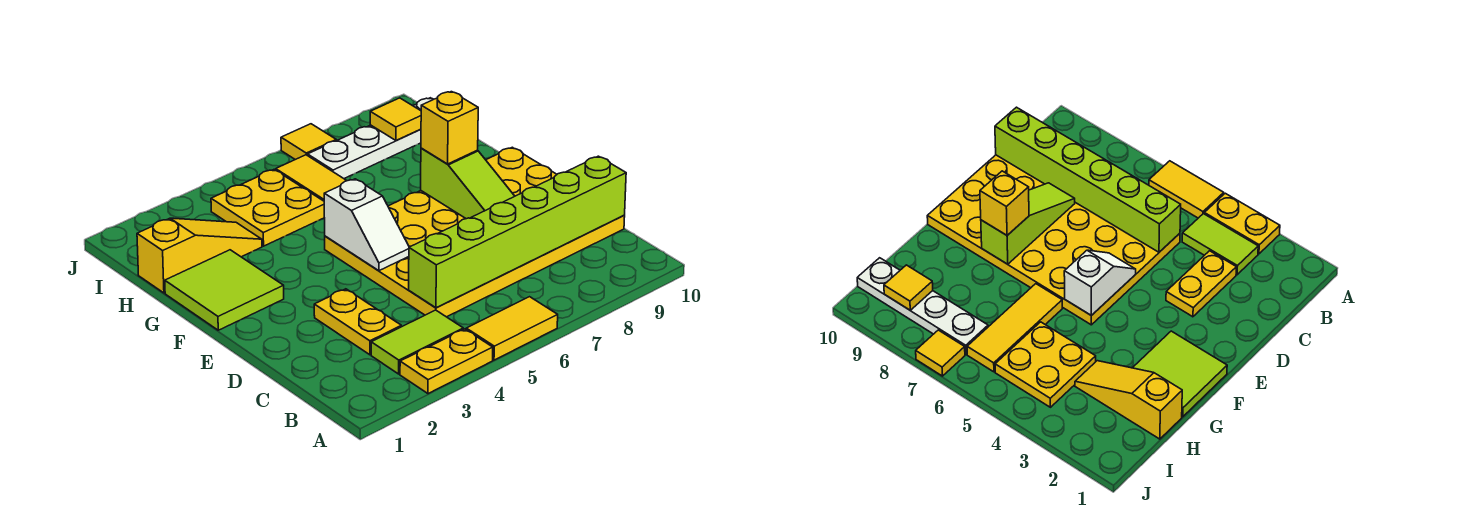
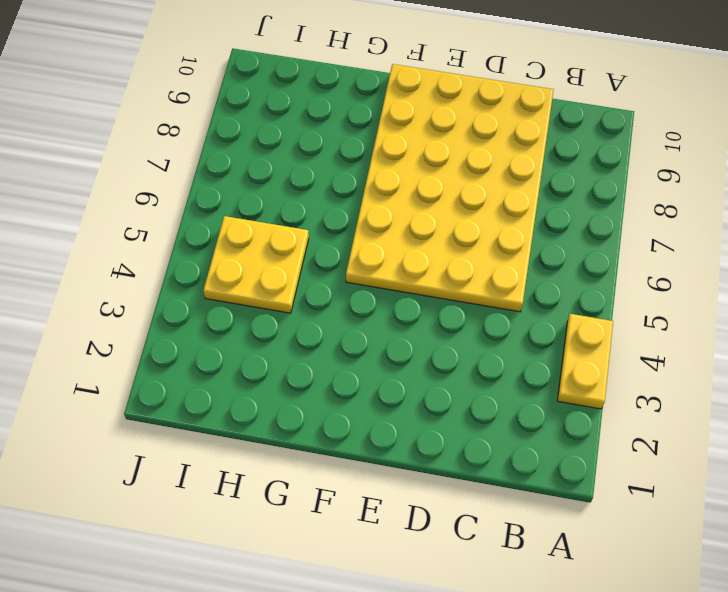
none -> yellow tile A5:A6 level 1
none -> lime tile B3:B4 level 1
none -> yellow plate C3:D3 level 1

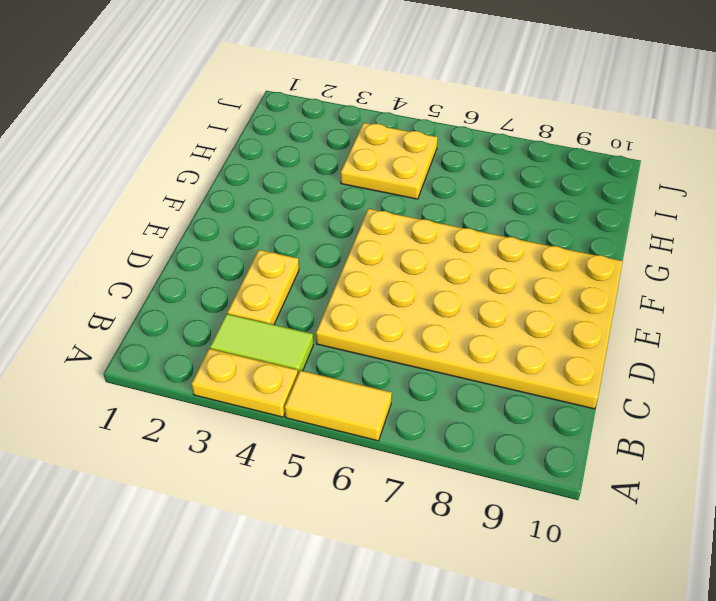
none -> lime tile F1:G2 level 1
none -> yellow tile G6:I6 level 1
none -> yellow slope H1:H3 level 1 top 1

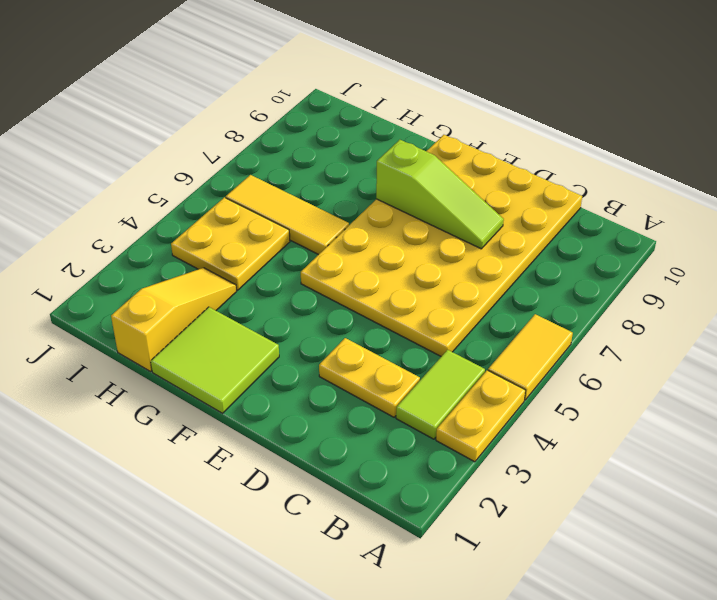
none -> white plate I7:I10 level 1
none -> yellow tile J7 level 1
none -> lime brick C5:C10 level 2

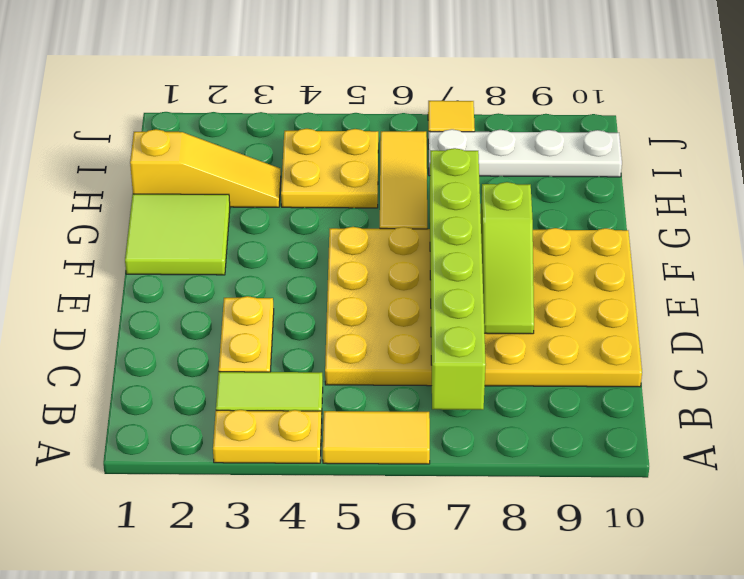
lime brick B7:G7 level 2 -> lime brick C5:C10 level 2
none -> white slope E5:F5 level 2 top F
none -> yellow tile I9 level 2
none -> yellow brick F8 level 3

